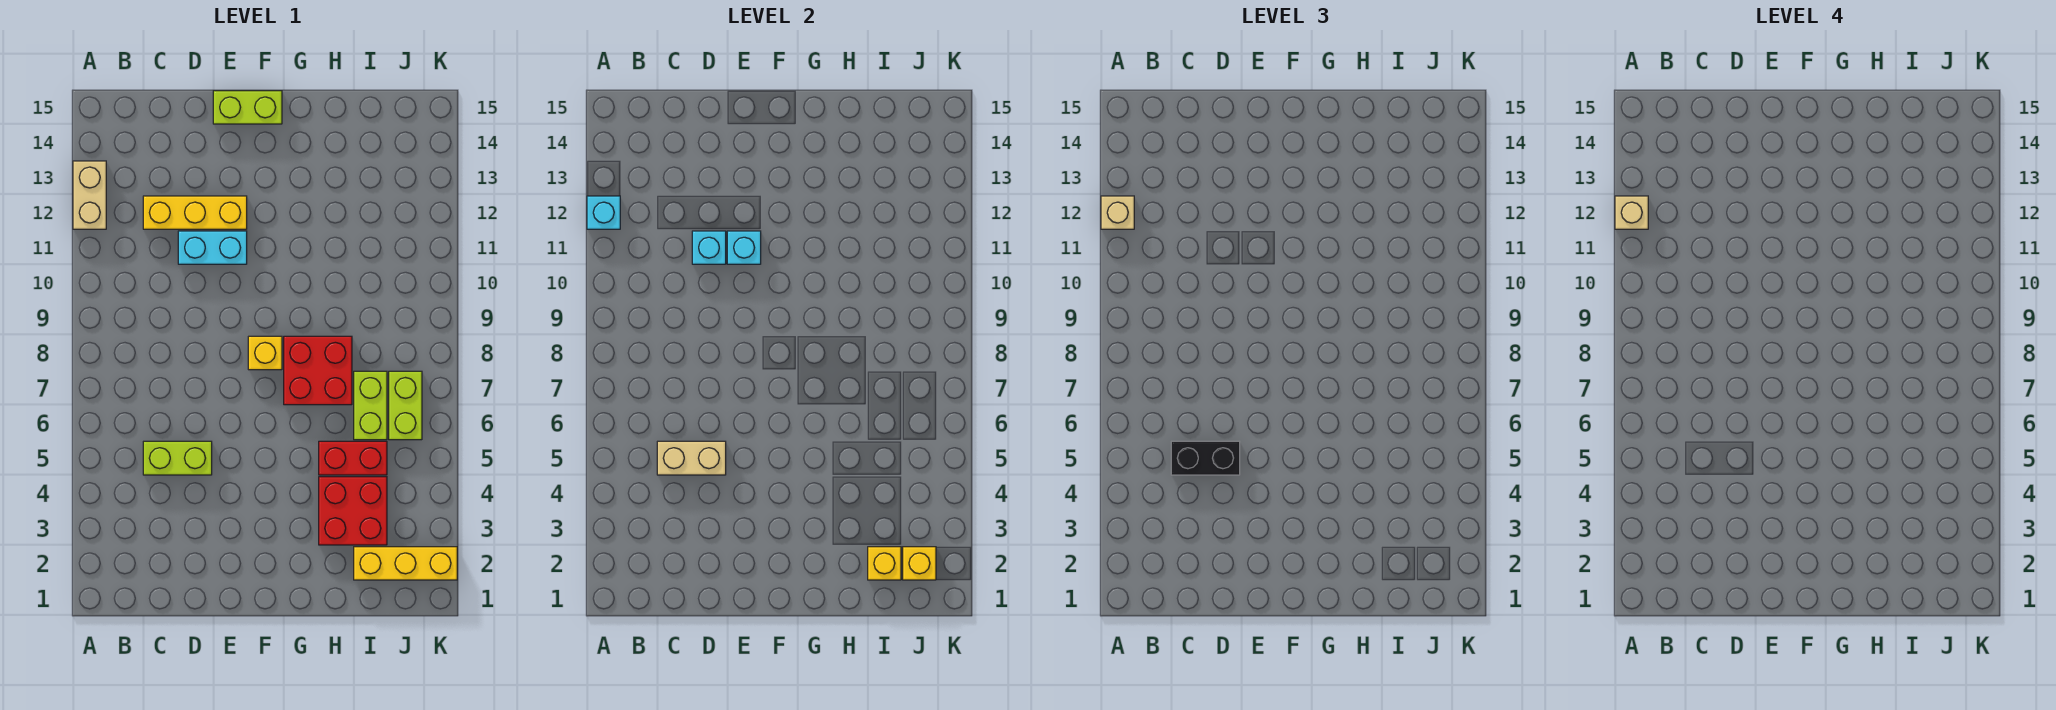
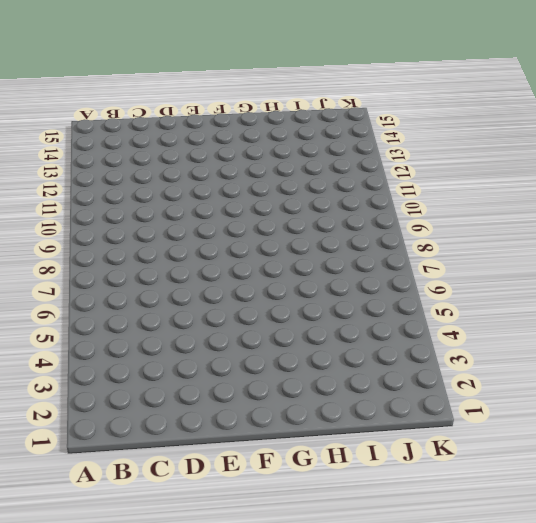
none -> tan brick A12:A13 level 1
none -> lime brick C5:D5 level 1
none -> yellow brick C12:E12 level 1

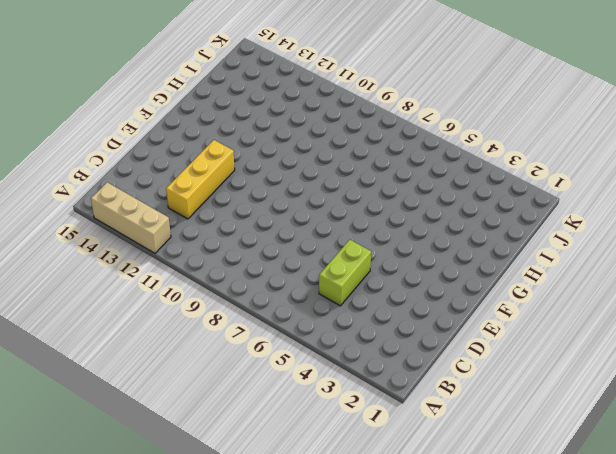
tan brick A12:A14 level 1 -> tan brick A12:A13 level 1
none -> cyan brick D11:E11 level 1
none -> lime brick E15:F15 level 1
none -> yellow brick F8 level 1

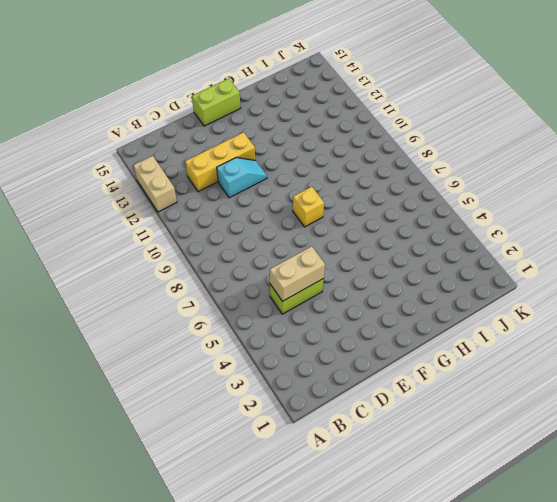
cyan slope D11:E11 level 1 top D -> cyan brick D11:E11 level 1
none -> red brick G7:H8 level 1
none -> red brick H3:I4 level 1
none -> red brick H5:I5 level 1

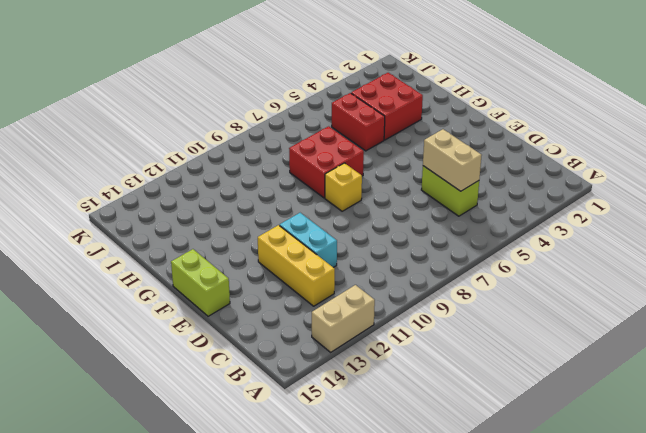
none -> yellow brick I2:K2 level 1
none -> lime brick I6:I7 level 1
none -> lime brick J6:J7 level 1

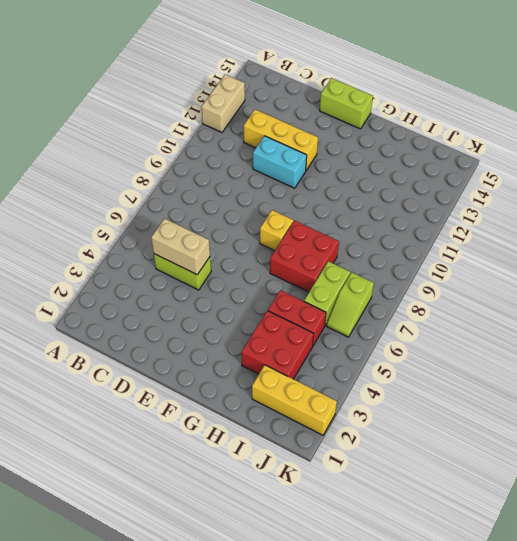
lime slope J6:J7 level 1 top 7 -> lime brick J6:J7 level 1
none -> cyan brick A12 level 2
none -> cyan brick D11 level 2
none -> cyan brick E11 level 2

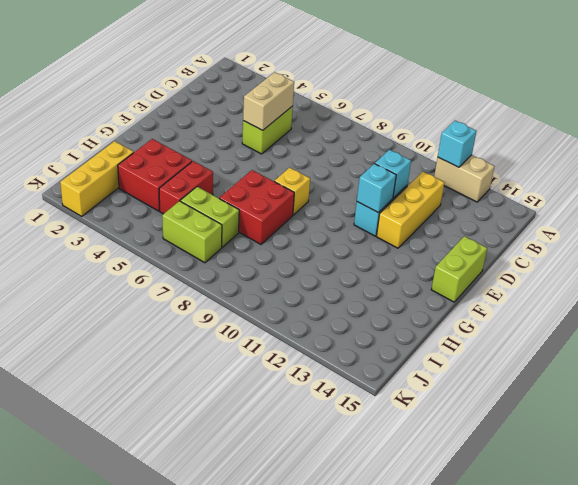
none -> yellow brick I2 level 2
none -> yellow brick J2 level 2
none -> tan brick A12 level 3

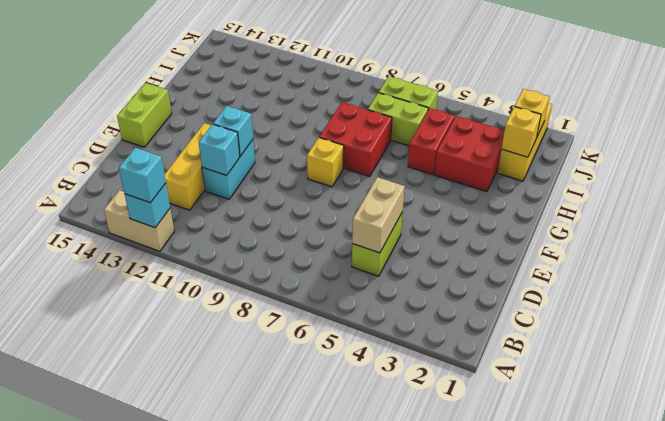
cyan brick A12 level 3 -> tan brick A12 level 3
none -> black brick C5:D5 level 3
none -> tan brick A12 level 4

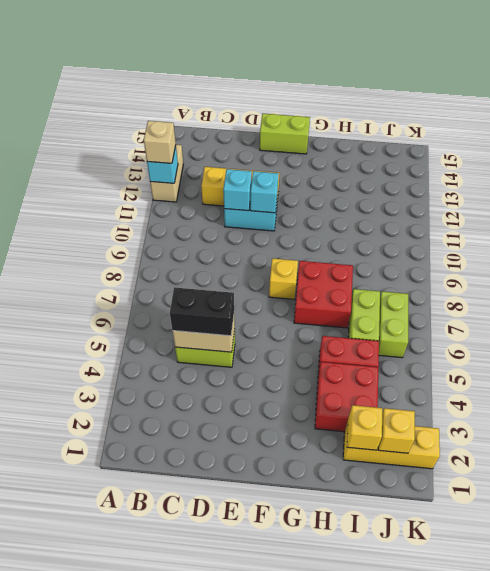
none -> tan brick A12 level 4

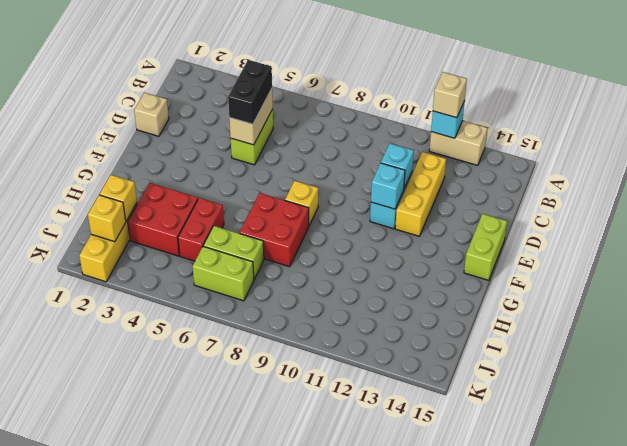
tan brick D1 level 1 -> tan brick A12 level 4

